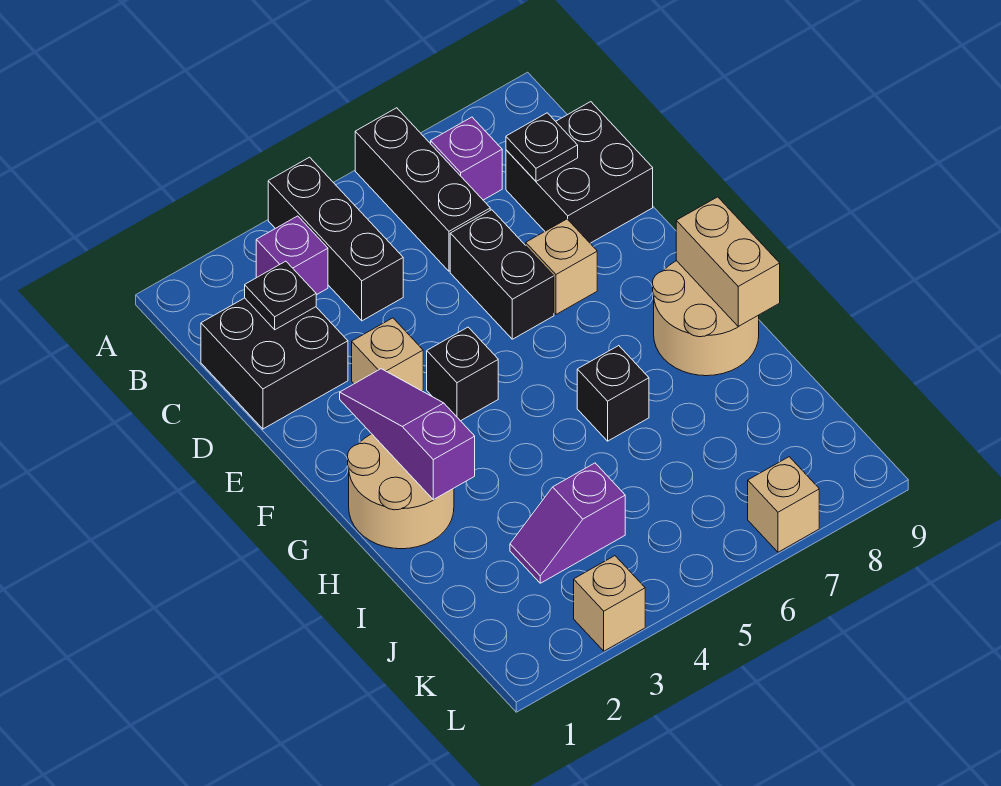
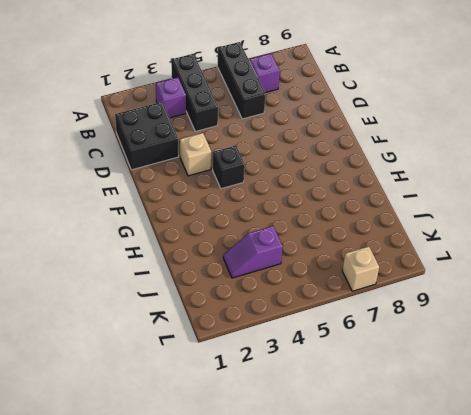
none -> black brick C8:D9 level 1
none -> black brick D6:E6 level 1
none -> tan brick E7 level 1

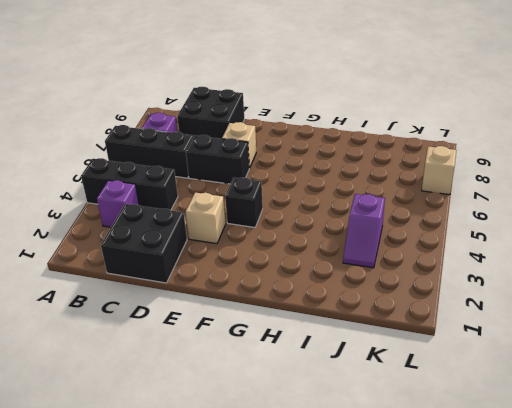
none -> tan round brick G1:H2 level 1
none -> tan round brick G8:H9 level 1
none -> black brick H6 level 1

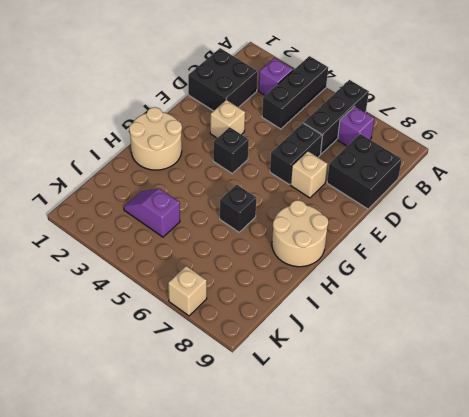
none -> tan brick L3 level 1
none -> black plate C2 level 2
none -> black plate C8 level 2

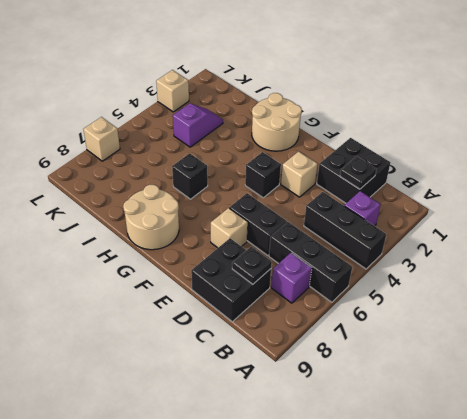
none -> purple slope F2:H2 level 2 top H
none -> tan brick G9:H9 level 2

